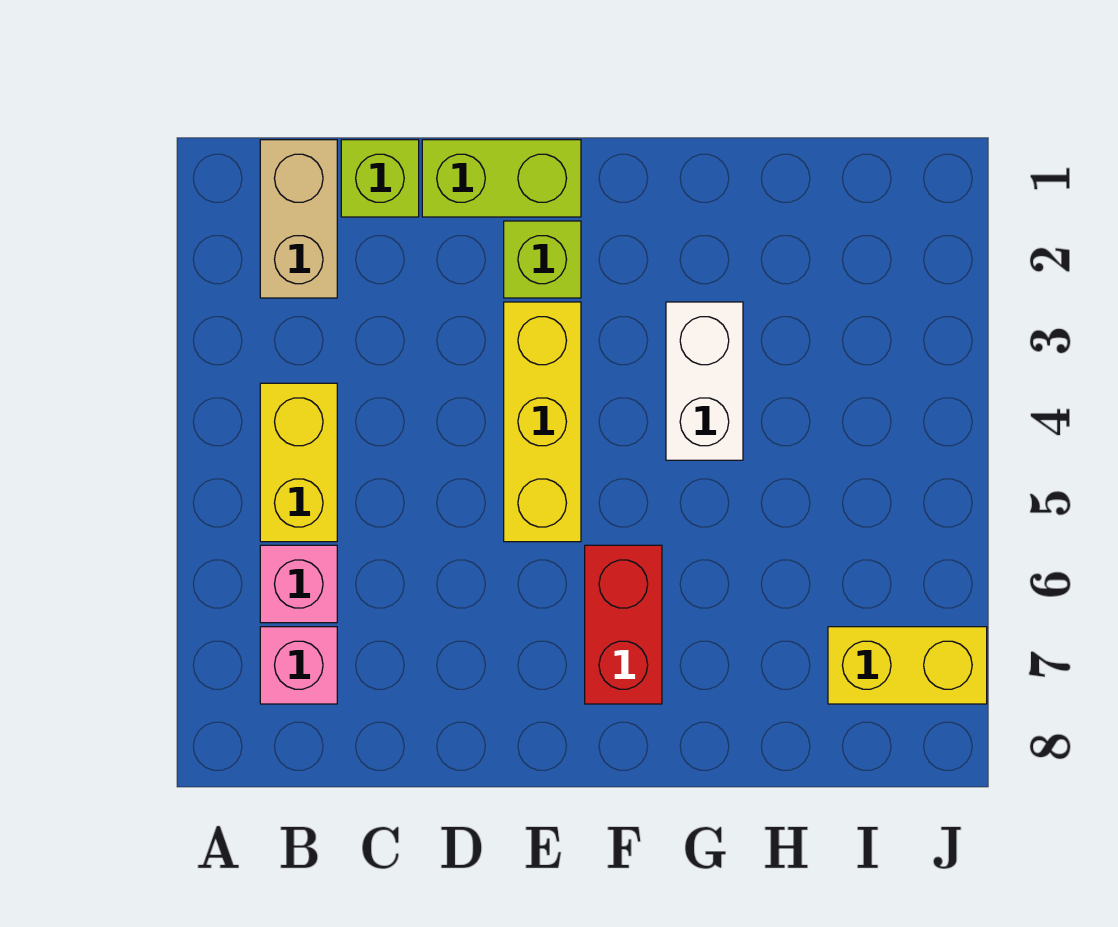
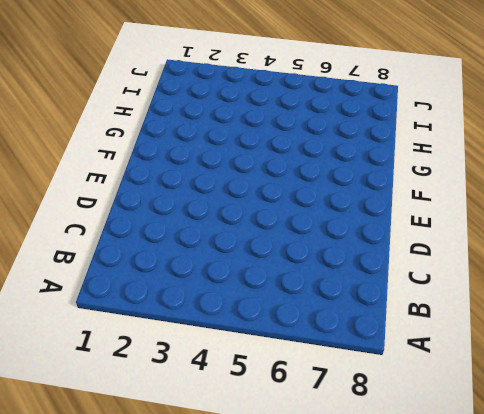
none -> tan brick B1:B2 level 1
none -> yellow brick B4:B5 level 1

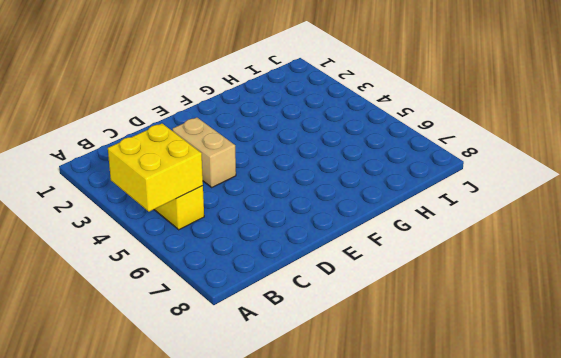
yellow brick A4:B5 level 2 -> none
tan brick D3:D4 level 1 -> tan brick B1:B2 level 1
none -> pink brick B6 level 1
none -> pink brick B7 level 1

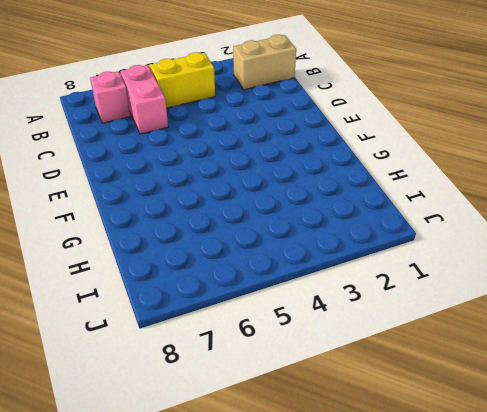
pink brick B6:C6 level 1 -> pink brick B6 level 1
none -> lime brick C1 level 1
none -> lime brick D1:E1 level 1

